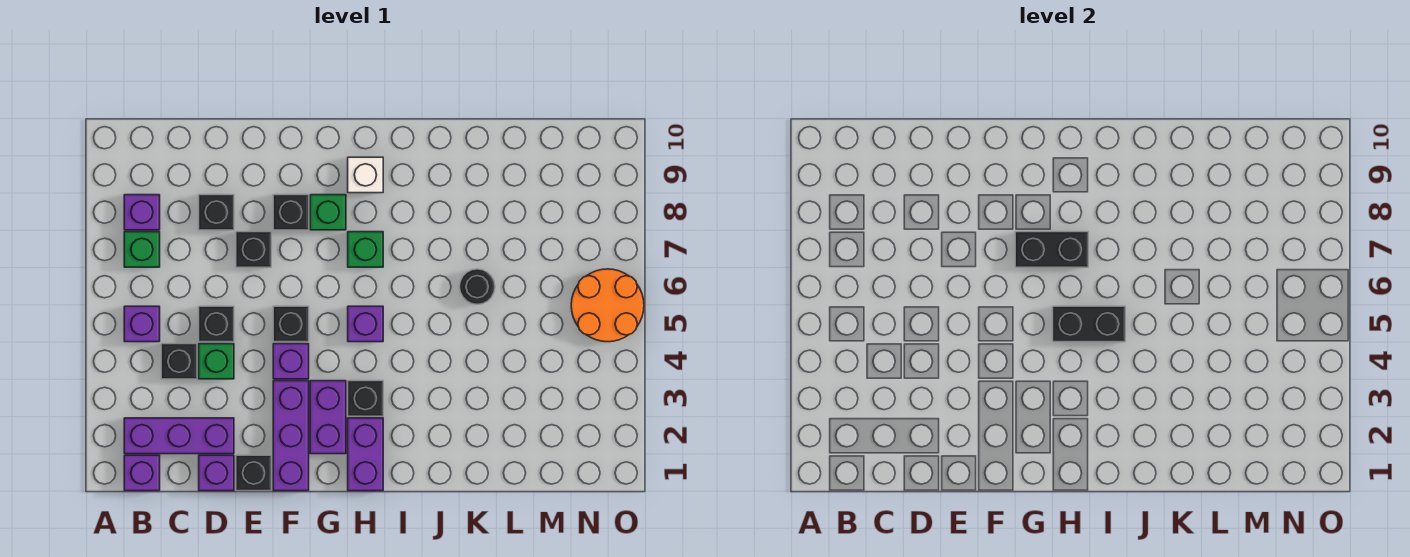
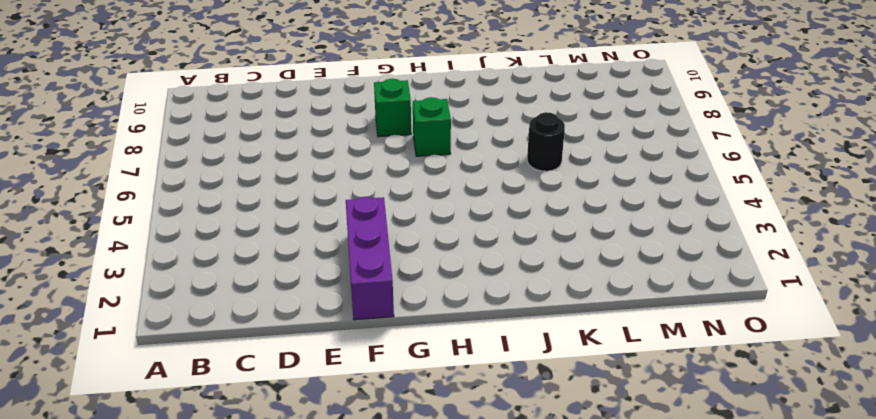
none -> purple brick B1 level 1
none -> purple brick B2:D2 level 1
none -> purple brick B5 level 1

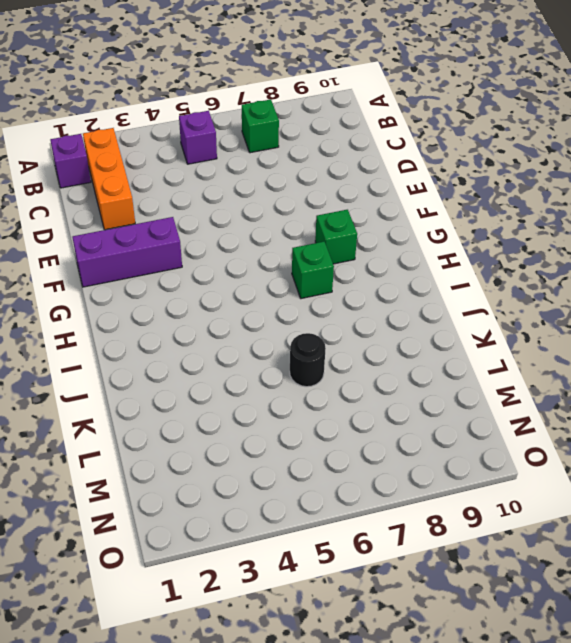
orange brick B2:D2 level 1 -> purple brick B2:D2 level 1
none -> purple brick B8 level 1
none -> black brick C4 level 1
none -> purple brick D1 level 1

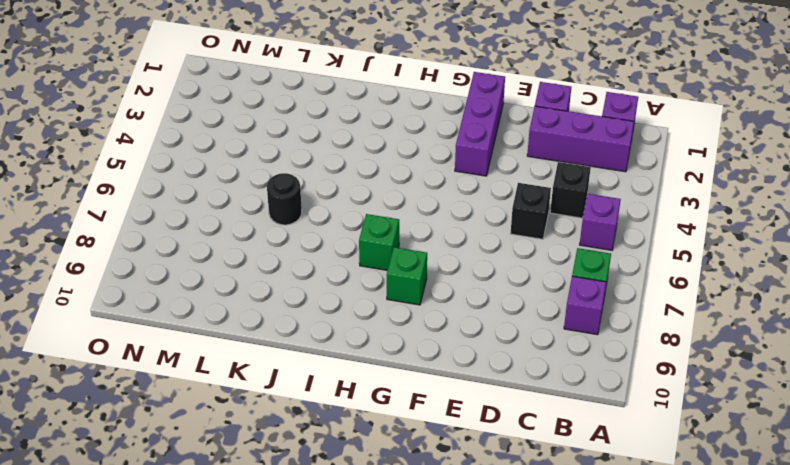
none -> green brick D4 level 1
none -> black brick D8 level 1
none -> black brick E1 level 1

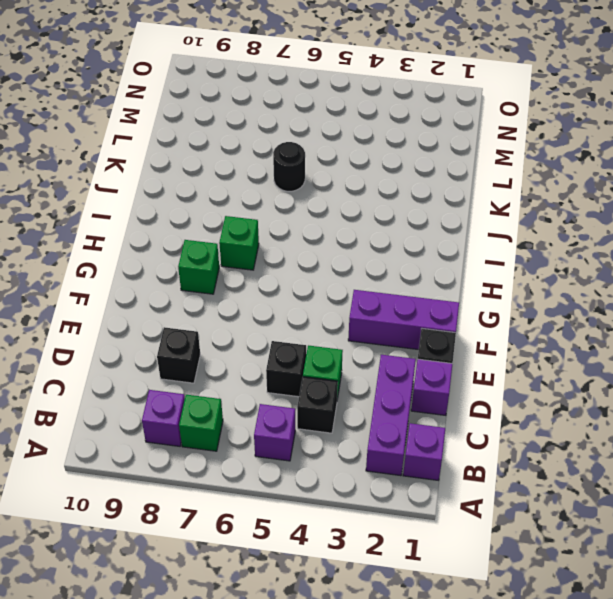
none -> black brick E7 level 1
none -> purple brick F4 level 1
none -> black brick F5 level 1

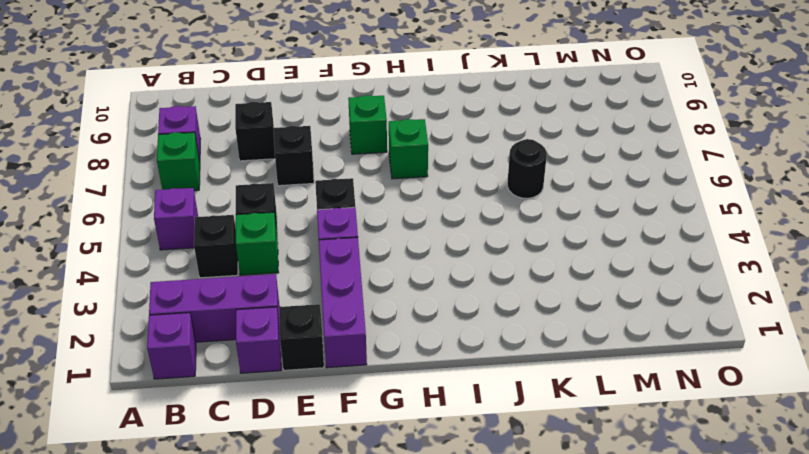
none -> black brick F8 level 1
none -> purple brick G2:G3 level 1
none -> purple brick H1:H2 level 1

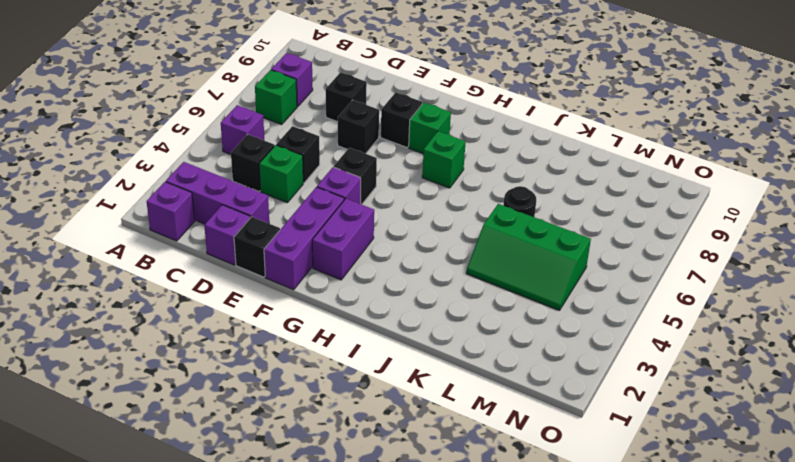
green slope K4:M5 level 1 top 5 -> none
none -> purple brick H1:H2 level 1
none -> black brick H3 level 1
none -> purple brick H5 level 1

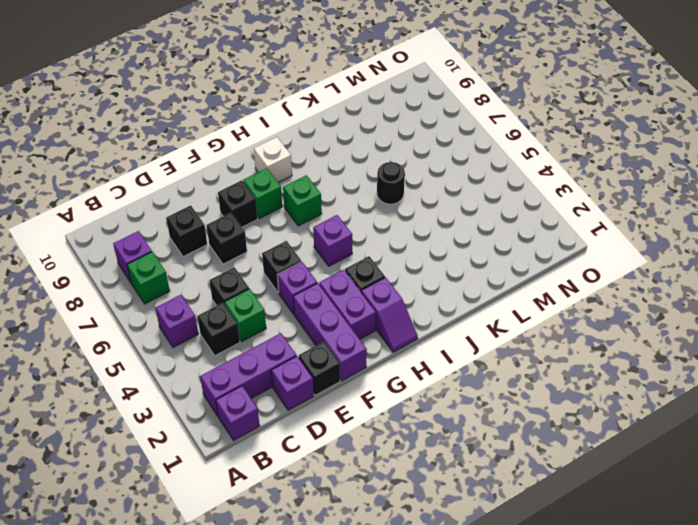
purple slope H1:H2 level 1 top 2 -> purple brick H1:H2 level 1
none -> orange round brick N5:O6 level 1
none -> black brick G7:H7 level 2
none -> black brick H5:I5 level 2

